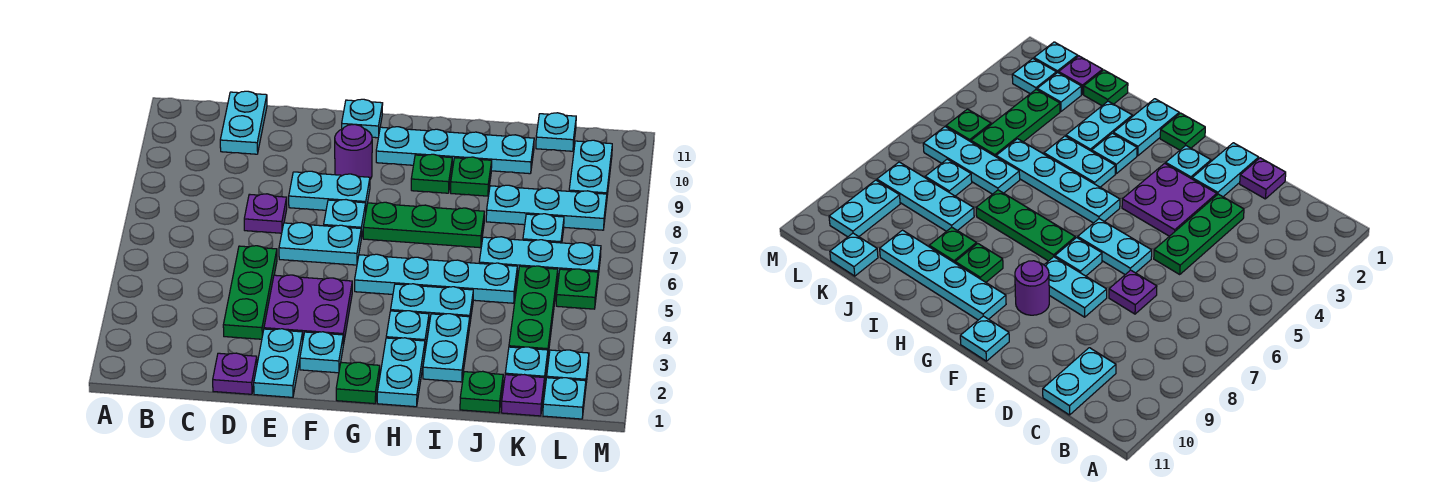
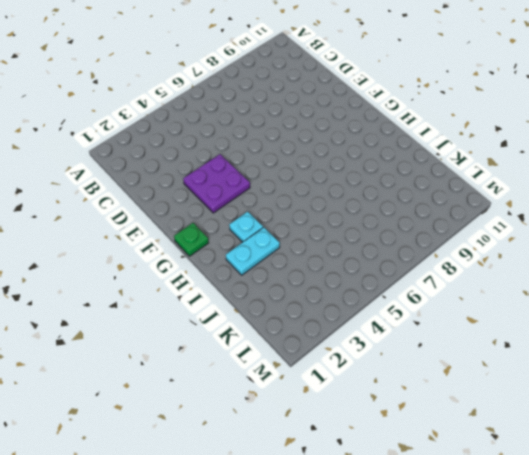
none -> cyan plate C10:C11 level 1
none -> purple plate D1 level 1
none -> green plate D3:D5 level 1
none -> purple plate D7 level 1

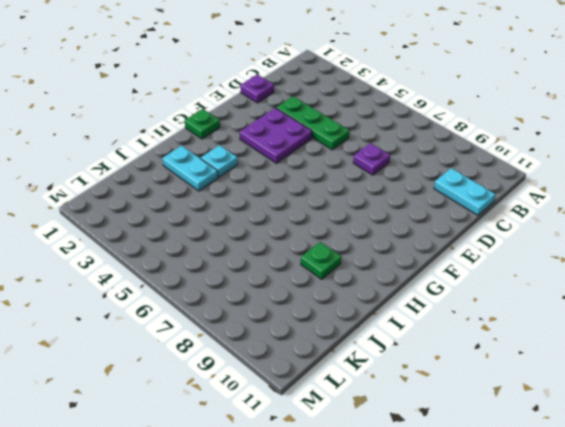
none -> cyan plate E1:E2 level 1
none -> cyan plate E6:F6 level 1
none -> cyan plate E8:F8 level 1
none -> cyan plate F2 level 1

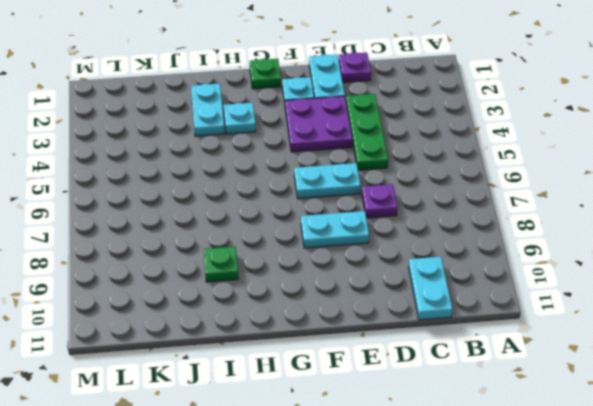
none -> cyan plate F7 level 1
none -> purple round brick F9 level 1
none -> cyan plate F11 level 1
none -> cyan plate G5:J5 level 1

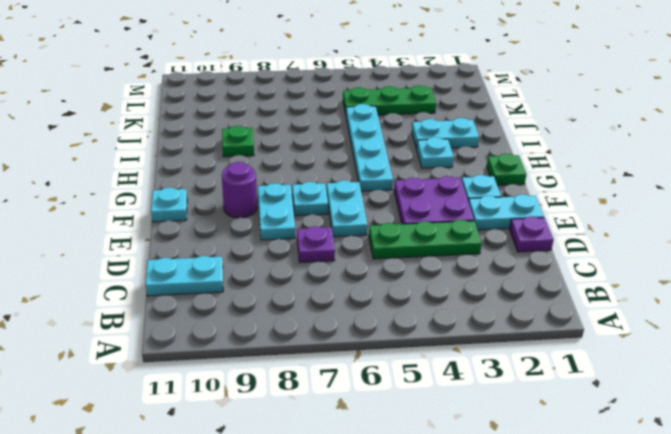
none -> green plate G7:I7 level 1
none -> cyan plate G10:J10 level 1
none -> cyan plate H1:H2 level 1
none -> cyan plate H4:I4 level 1

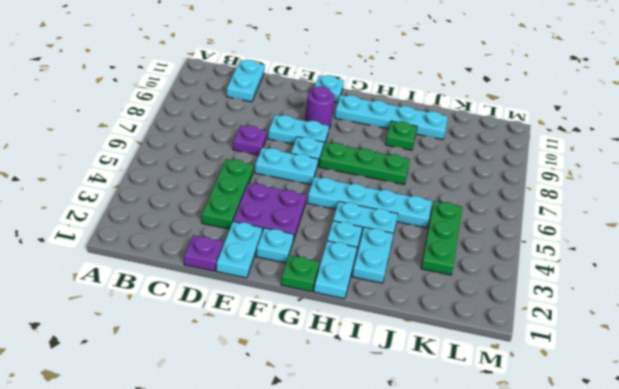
none -> green plate H9 level 1
none -> green plate J1 level 1
none -> cyan plate J6:L6 level 1
none -> cyan plate J8:L8 level 1

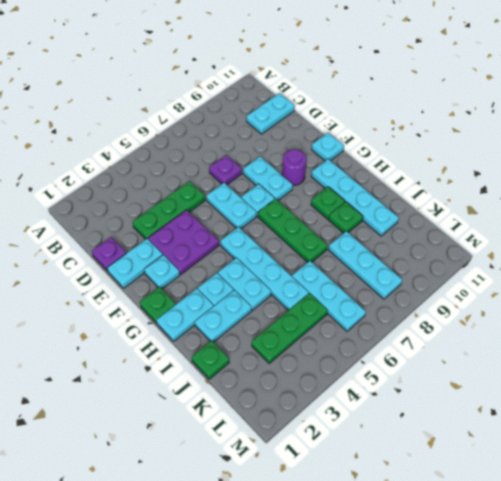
none -> purple plate K1 level 1
none -> cyan plate K2 level 1
none -> cyan plate K7 level 1
none -> cyan plate K11 level 1

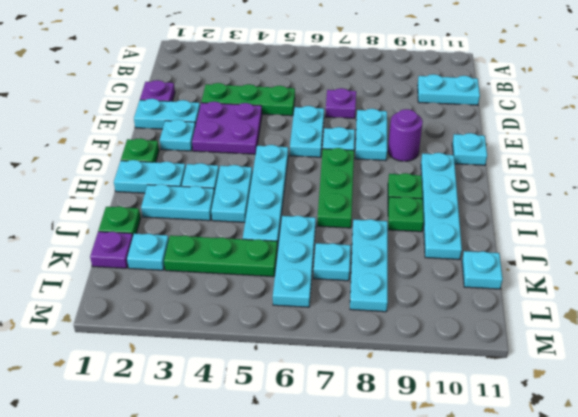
none -> cyan plate L1 level 1
none -> cyan plate L2 level 1
none -> green plate L5 level 1
none -> cyan plate L9:L10 level 1

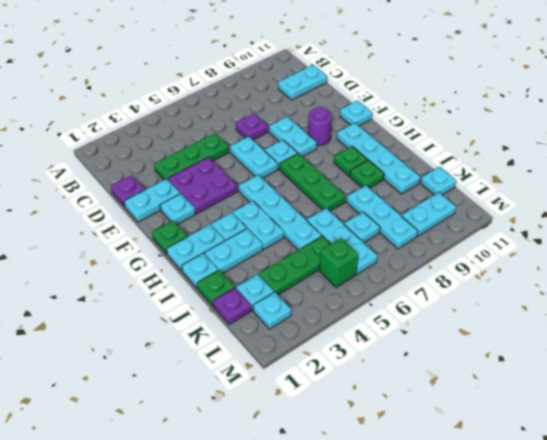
cyan plate I1 level 1 -> cyan plate L1 level 1
green brick L5 level 1 -> green plate L5 level 1

